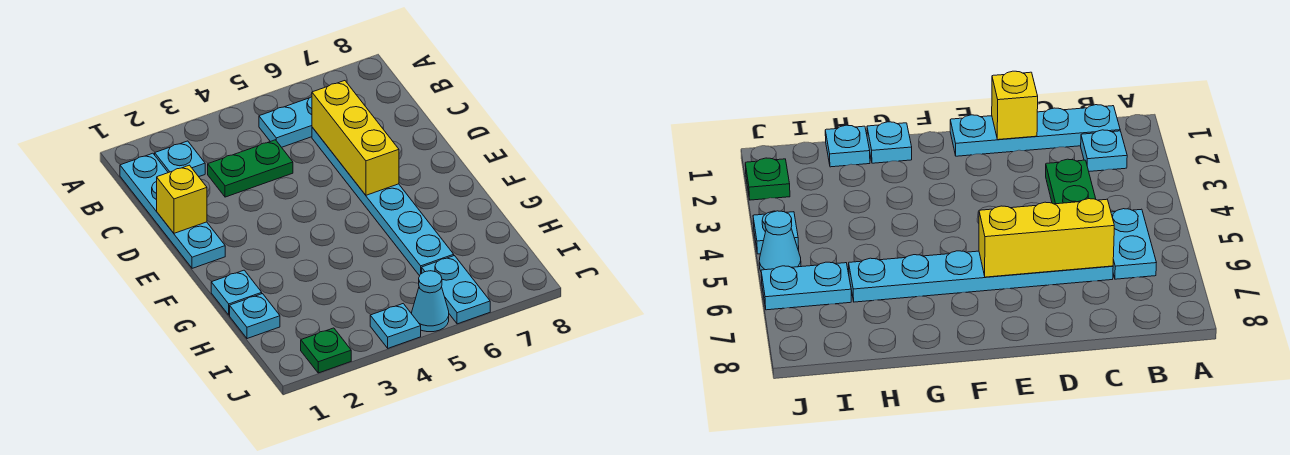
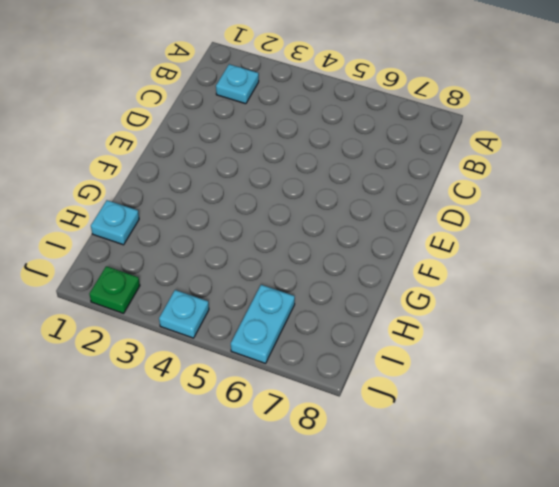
none -> cyan plate B1:E1 level 1
none -> cyan plate B5:B6 level 1
none -> green plate C3:C4 level 1

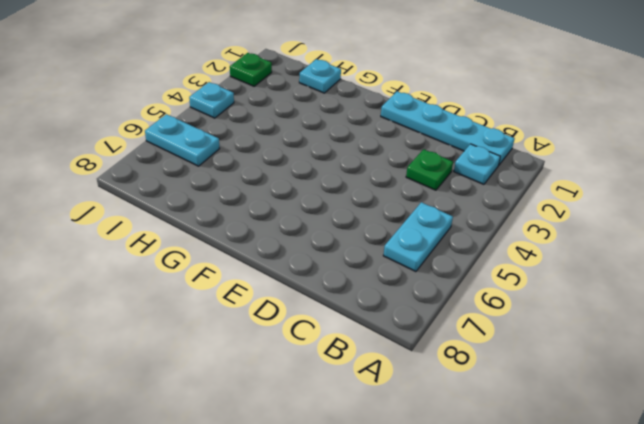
green plate C3 level 1 -> green plate C3:C4 level 1
none -> cyan plate C6:H6 level 1
none -> cyan plate G1 level 1
none -> cyan cone J5 level 1

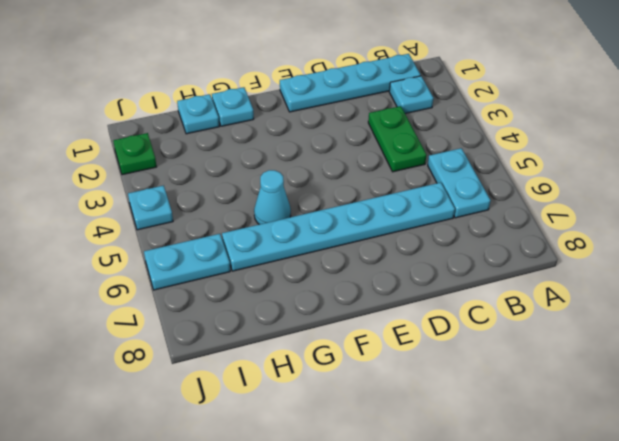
cyan cone G5 level 1 -> cyan cone J5 level 1
none -> yellow brick C6:E6 level 2
none -> yellow brick D1 level 2

